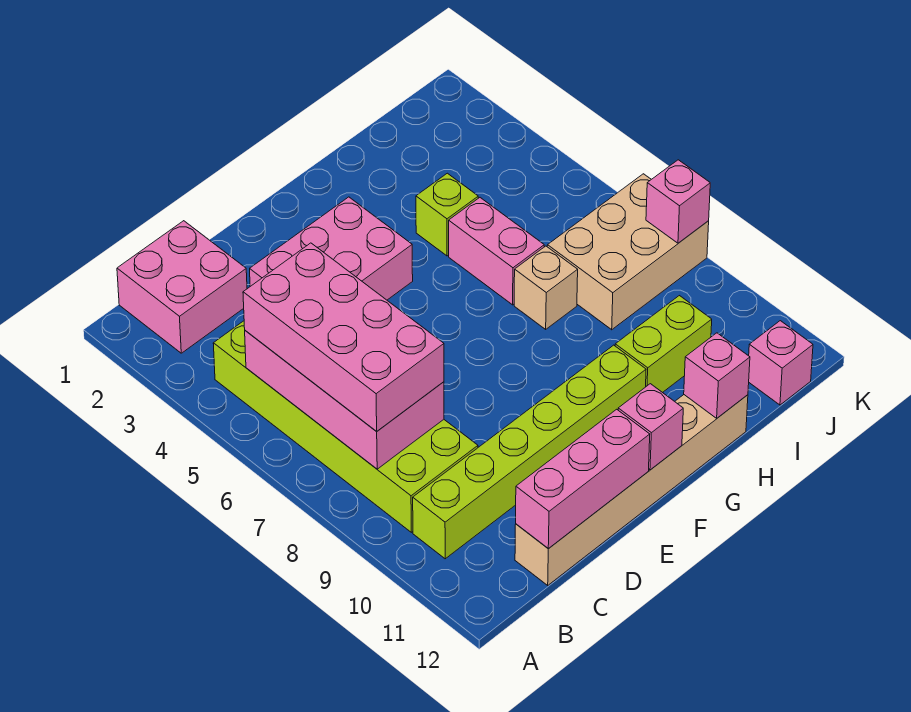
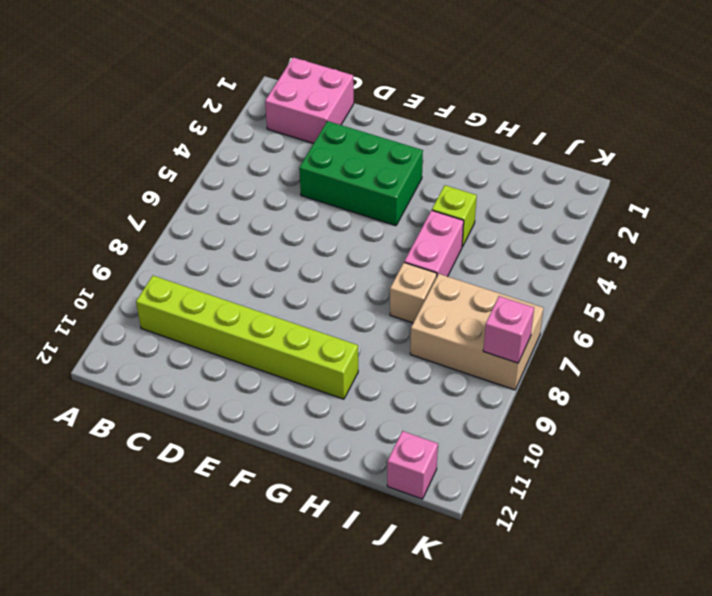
green brick D3:F4 level 1 -> pink brick D3:F4 level 1
none -> lime brick B4:C9 level 1
none -> tan brick C12:H12 level 1
none -> lime brick H10:I10 level 1

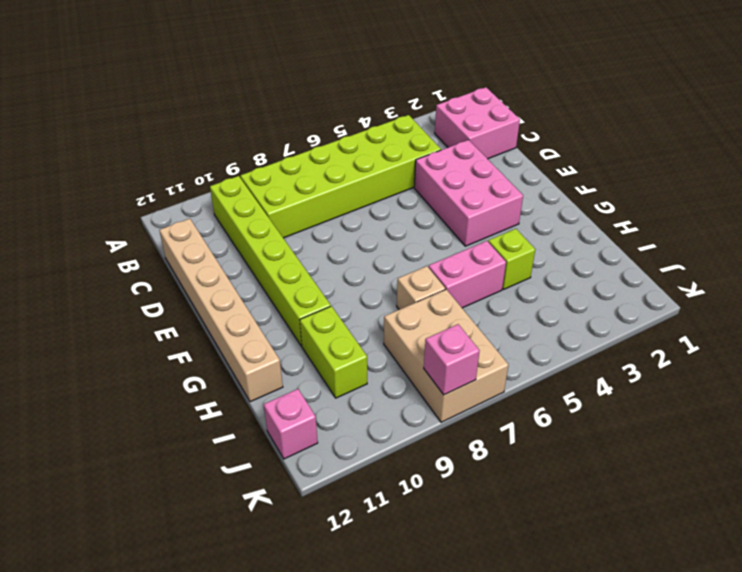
none -> pink brick B5:C8 level 2
none -> pink brick C12:E12 level 2
none -> pink brick F12 level 2

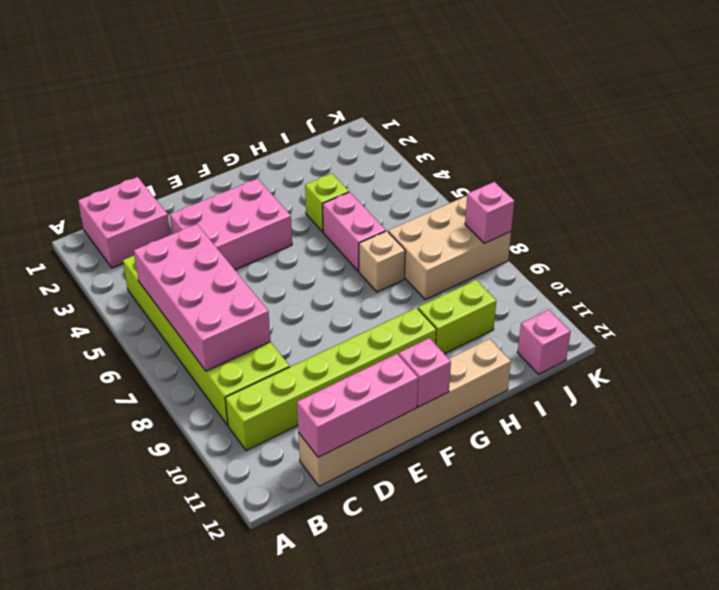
none -> pink brick H12 level 2
none -> pink brick B5:C8 level 3

